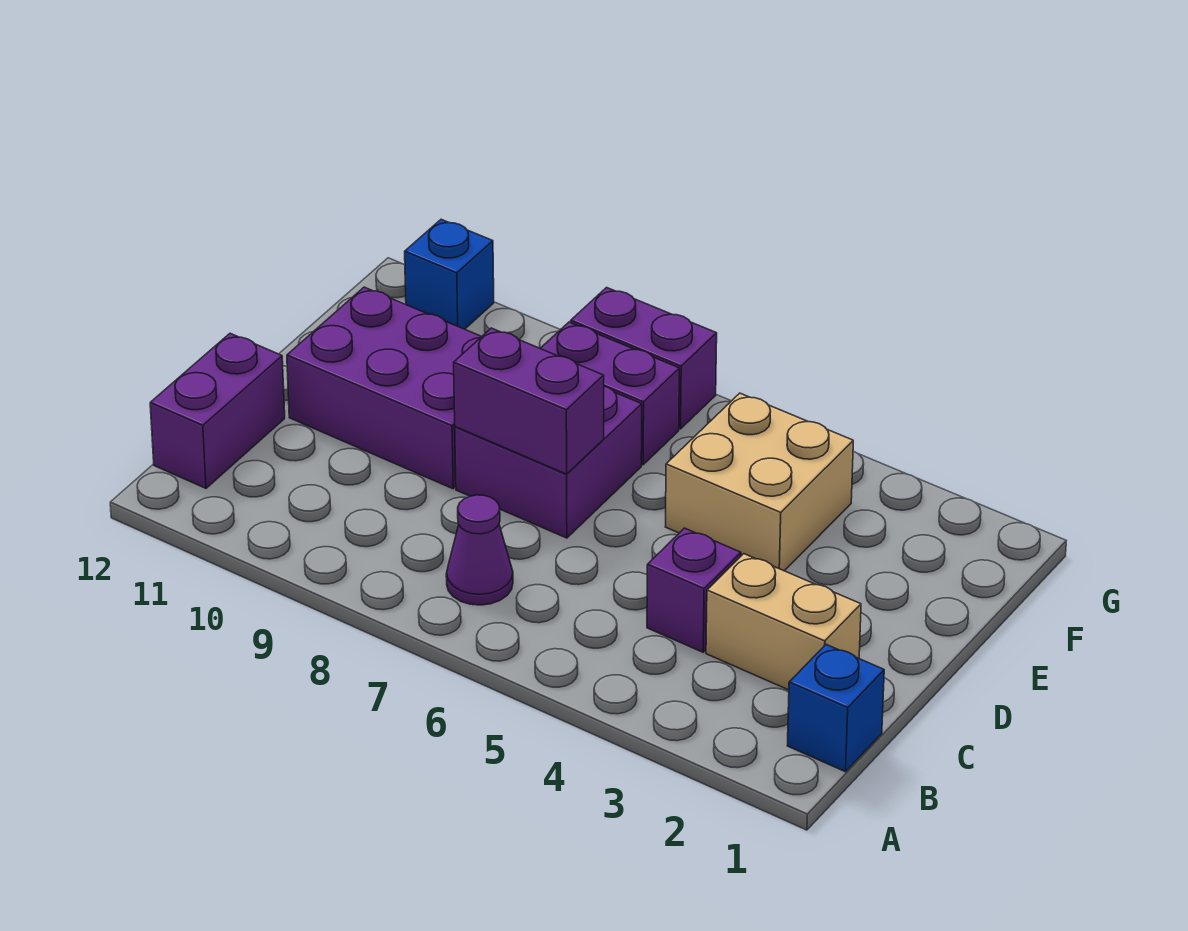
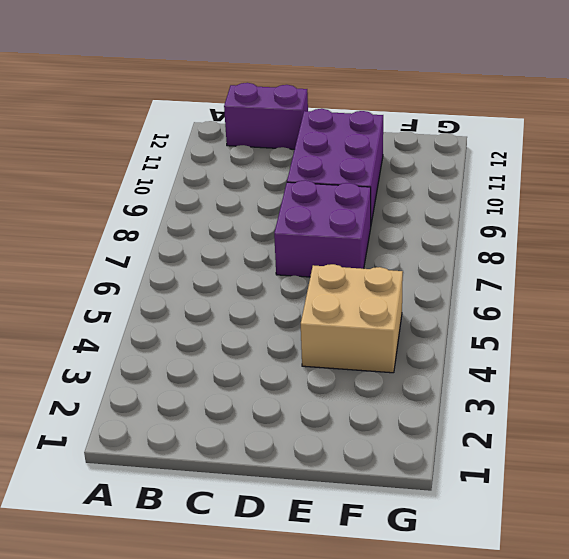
none -> blue brick B1 level 1
none -> purple cone B7 level 1
none -> tan brick C2:C3 level 1

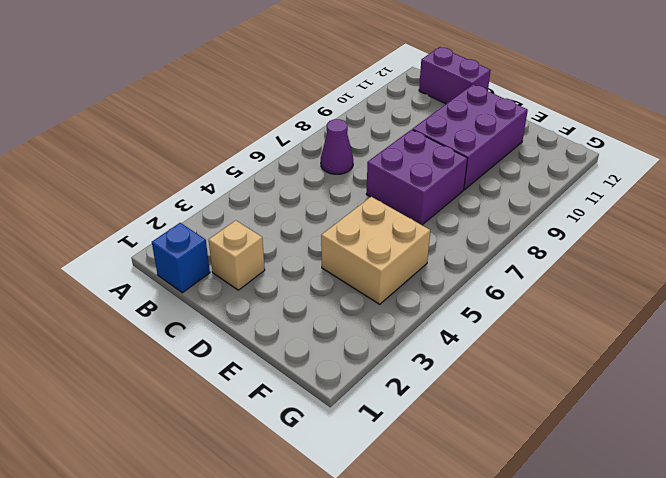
tan brick C2 level 1 -> tan brick C2:C3 level 1
none -> purple brick C4 level 1
none -> purple brick F7:F8 level 1
none -> purple brick G7:G8 level 1

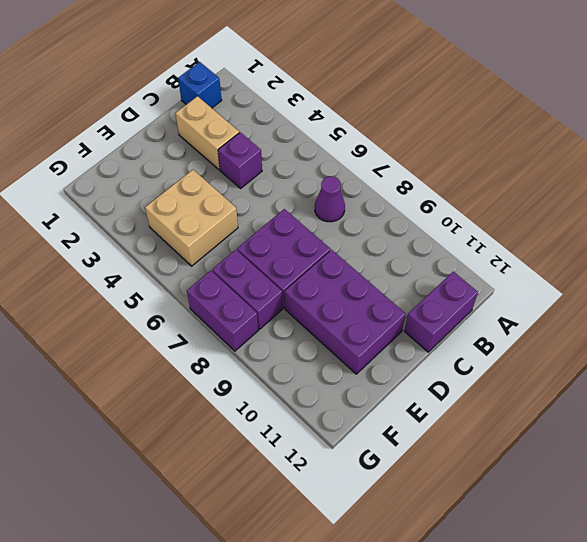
none -> blue brick G11 level 1
none -> purple brick D7:D8 level 2

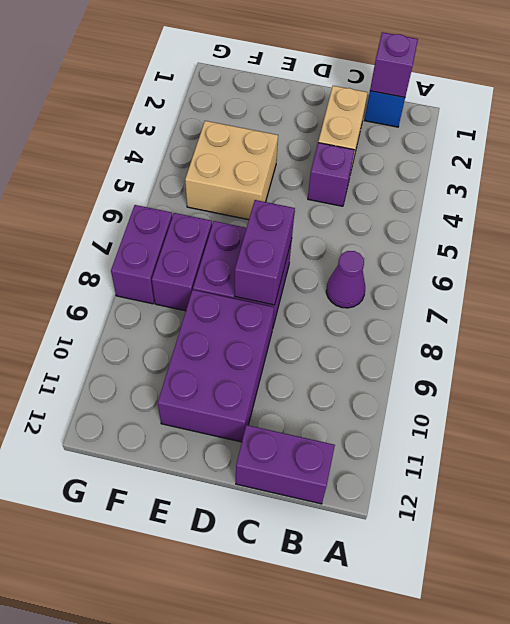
purple brick B1 level 2 -> none
none -> blue brick G11 level 1

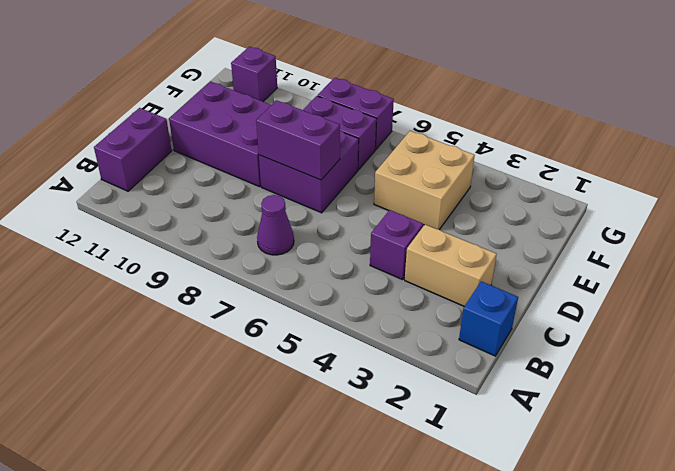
purple brick G11 level 1 -> blue brick G11 level 1

